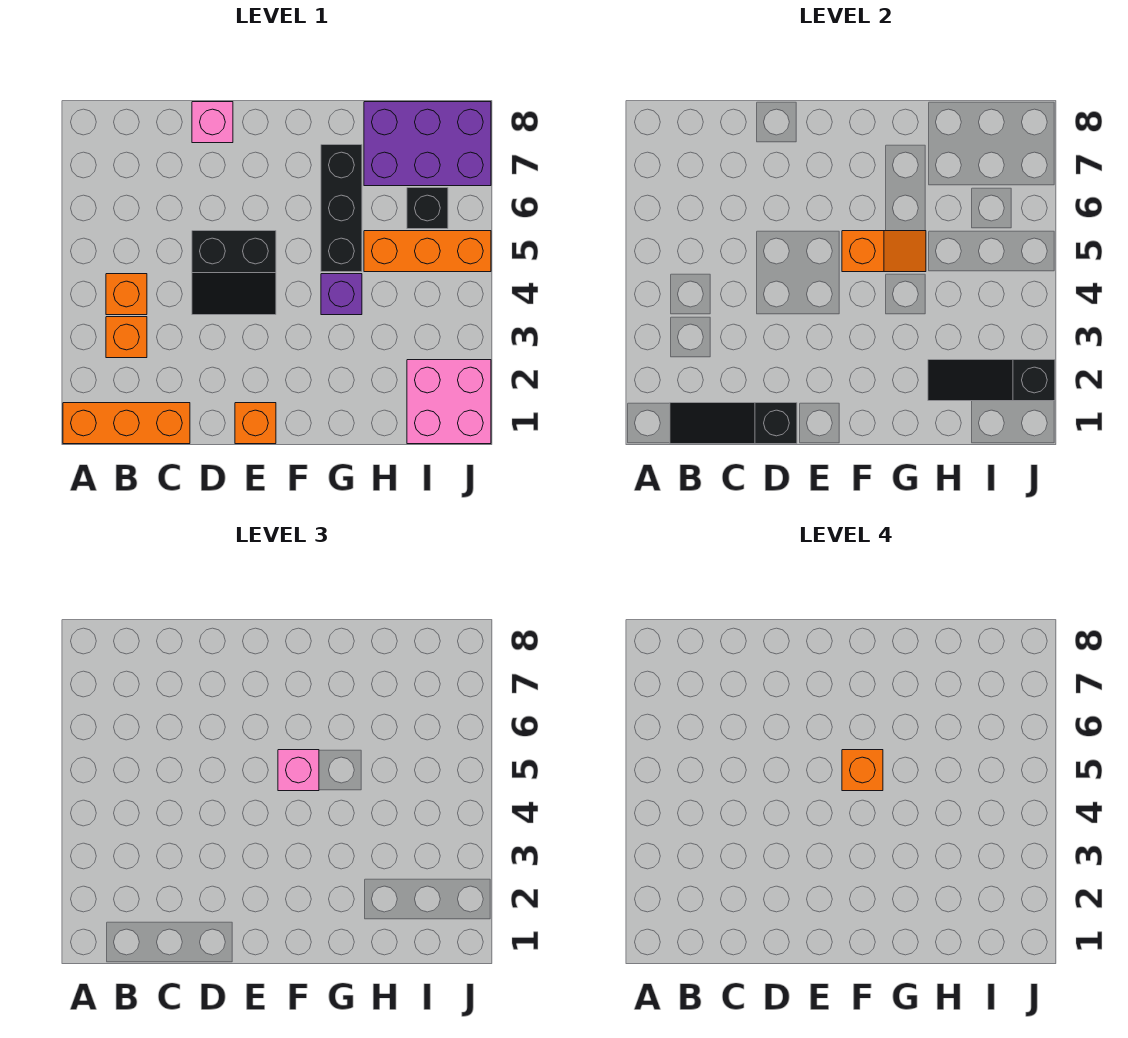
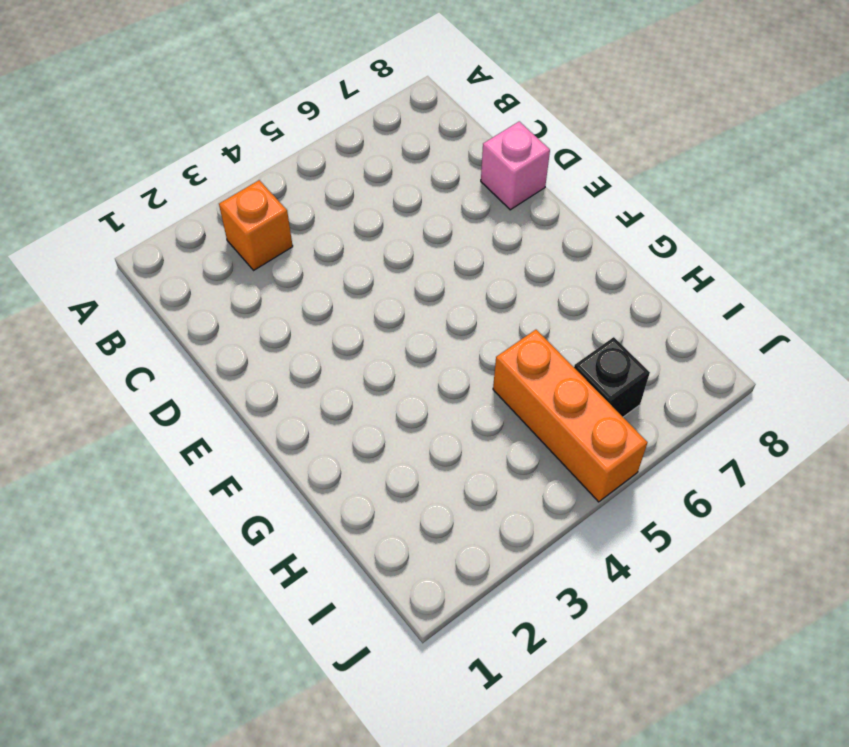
none -> orange brick A1:C1 level 1
none -> orange brick B4 level 1
none -> black slope D4:E5 level 1 top 5

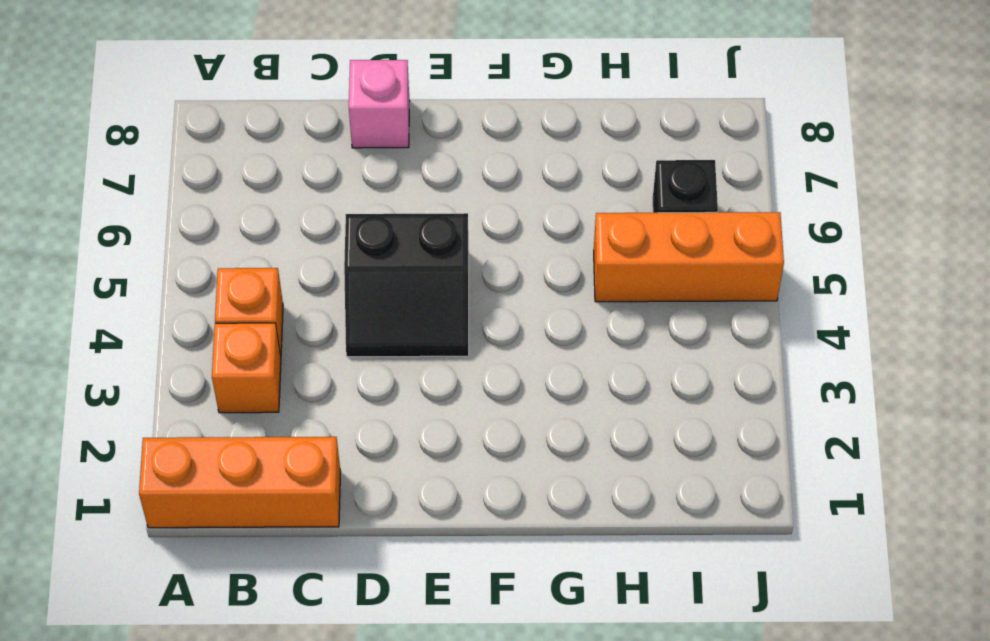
none -> orange brick E1 level 1
none -> purple brick G4 level 1
none -> black brick G5:G7 level 1

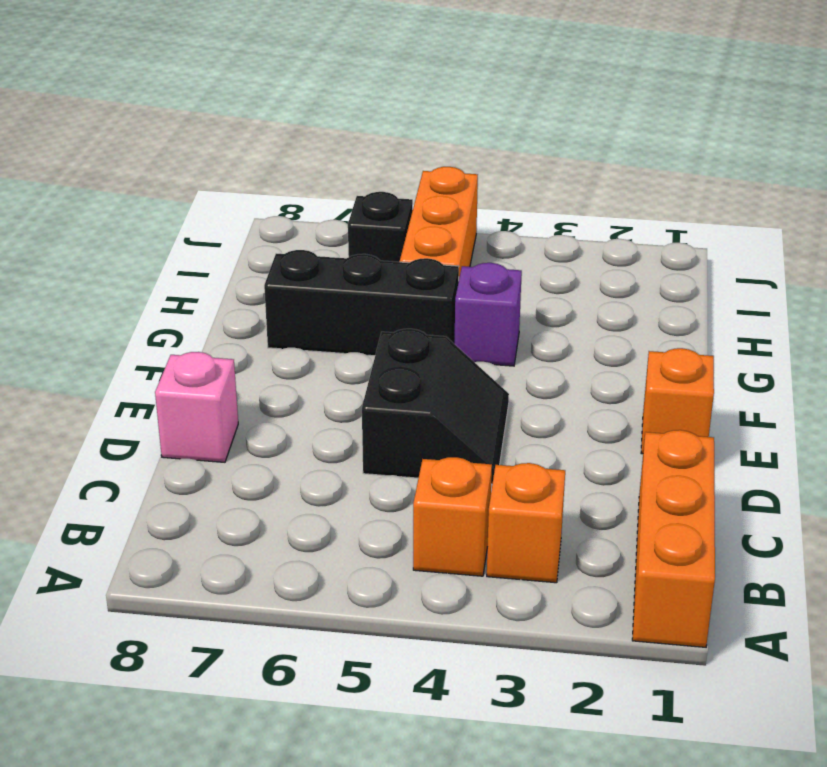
none -> purple brick H7:J8 level 1
none -> pink brick I1:J2 level 1
none -> black slope B1:D1 level 2 top D

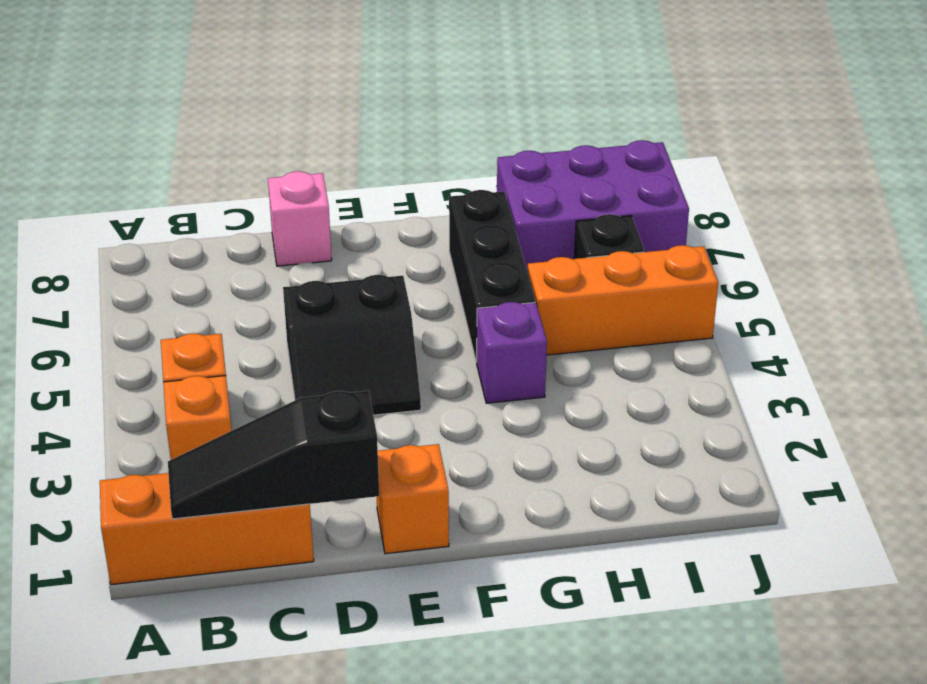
none -> pink brick I1:J2 level 1
none -> orange slope F5:G5 level 2 top F
none -> black slope H2:J2 level 2 top J

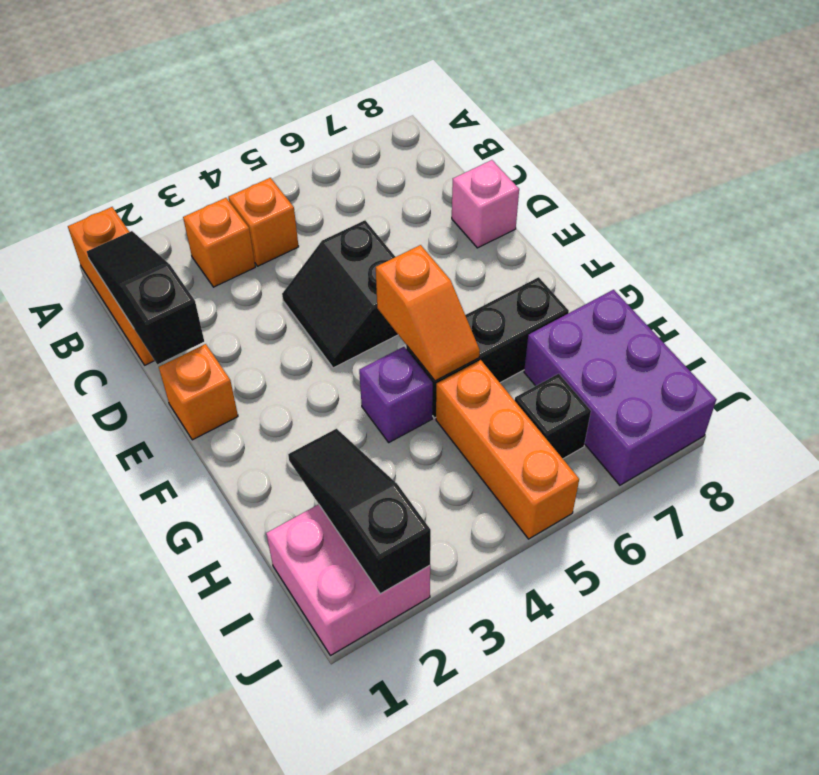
none -> pink brick F5 level 3
none -> orange brick F5 level 4

